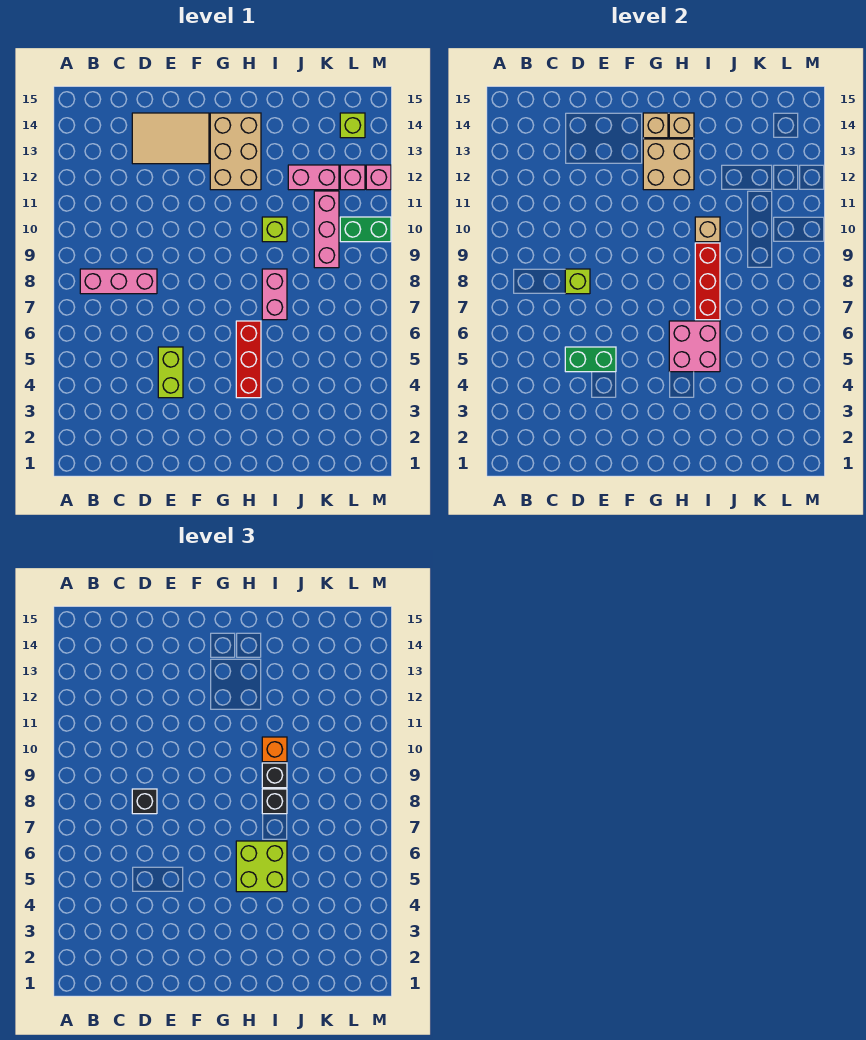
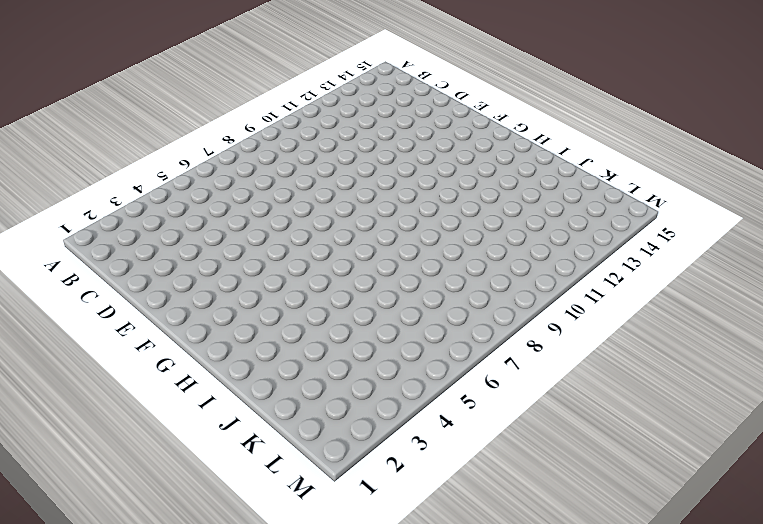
none -> pink brick B8:D8 level 1
none -> tan tile D13:F14 level 1
none -> lime brick E4:E5 level 1

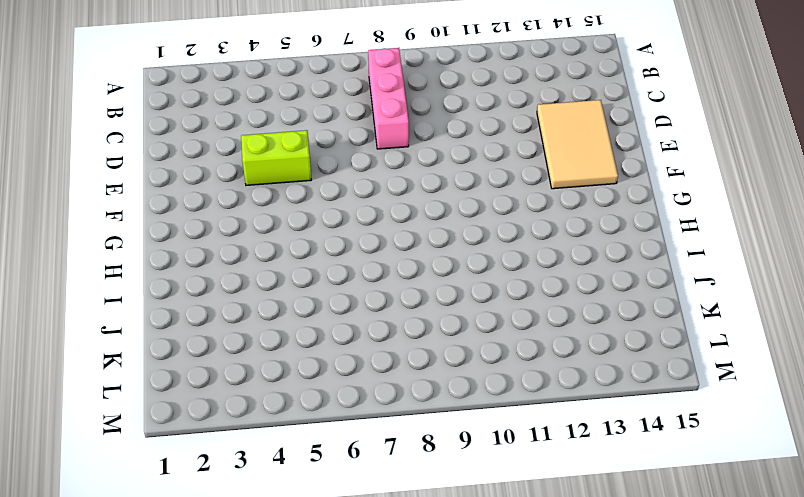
none -> tan brick G12:H14 level 1
none -> red brick H4:H6 level 1
none -> pink brick I7:I8 level 1

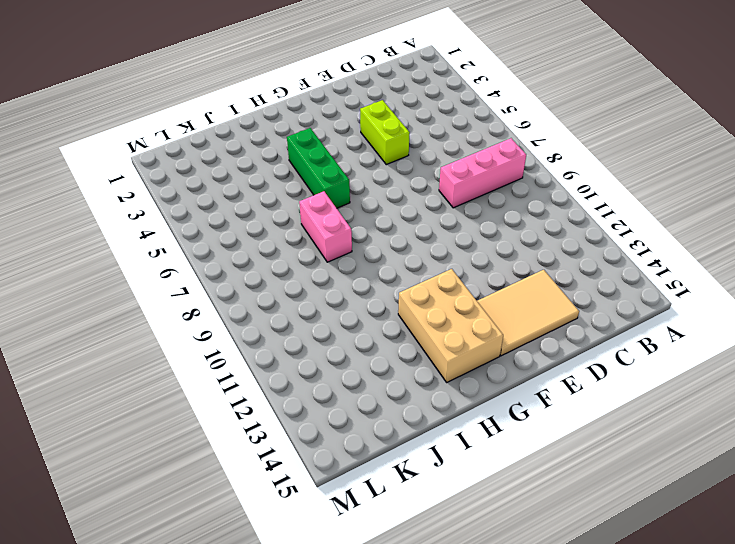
green brick H4:H6 level 1 -> red brick H4:H6 level 1
none -> lime brick I10 level 1
none -> pink brick J12:K12 level 1
none -> pink brick K9:K11 level 1

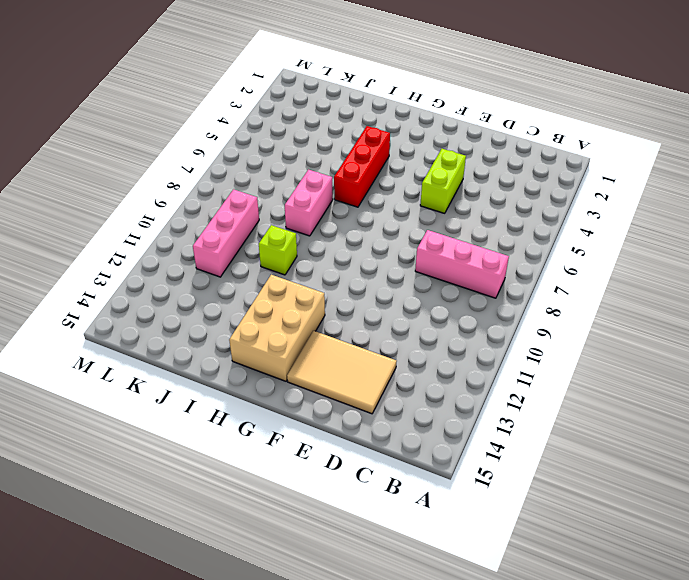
none -> pink brick J12:K12 level 1
none -> green brick L10:M10 level 1
none -> pink brick L12 level 1

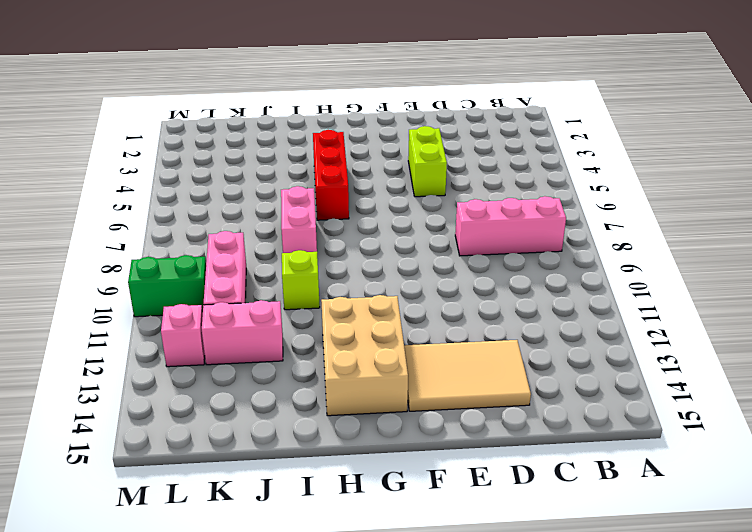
none -> lime brick L14 level 1
none -> pink brick M12 level 1
none -> green brick D5:E5 level 2

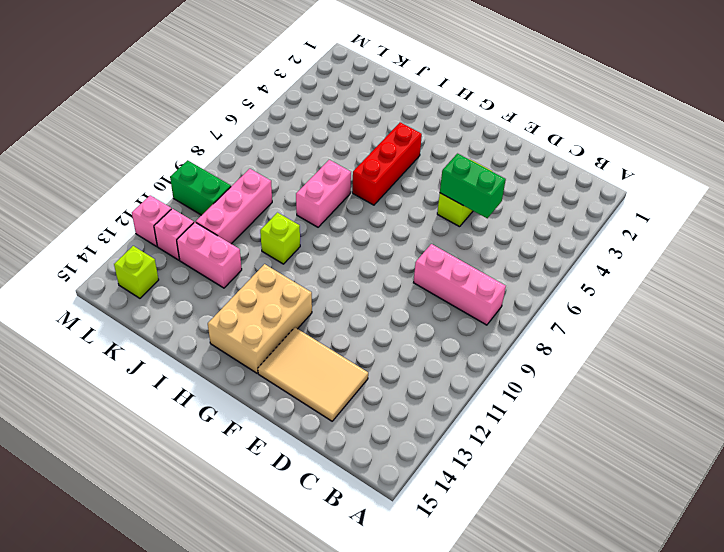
none -> lime brick D8 level 2
none -> tan brick G12:H13 level 2
none -> tan brick G14 level 2

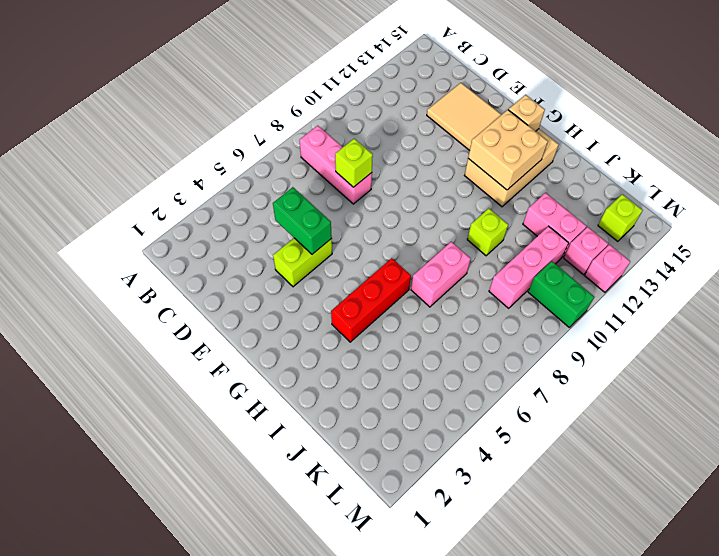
none -> pink brick H5:I6 level 2
none -> tan brick H14 level 2
none -> red brick I7:I9 level 2

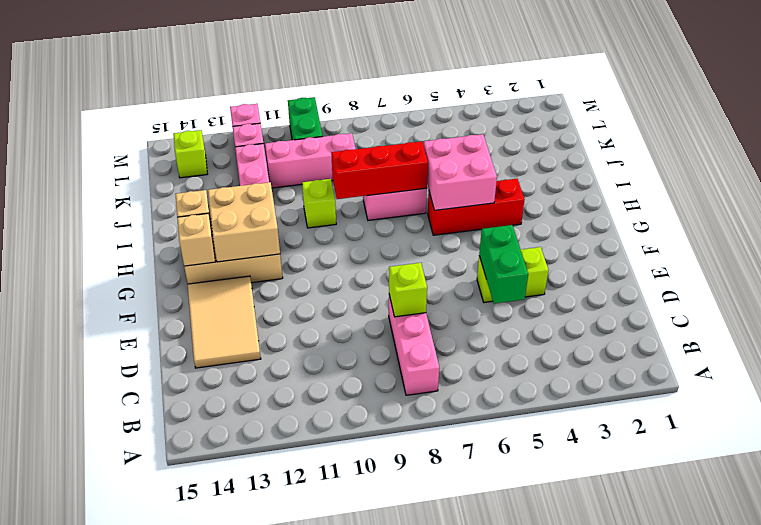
none -> tan brick I10 level 2
none -> black brick D8 level 3
none -> lime brick H5:I6 level 3

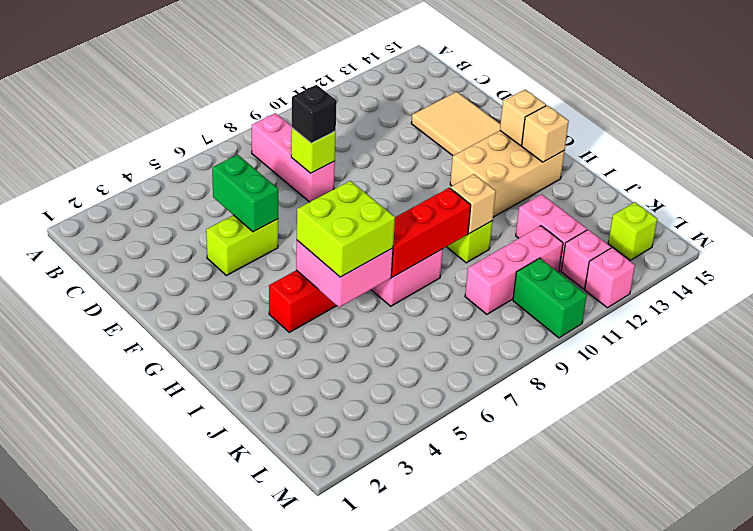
none -> tan brick G12:H13 level 2
none -> black brick I8 level 3
none -> black brick I9 level 3

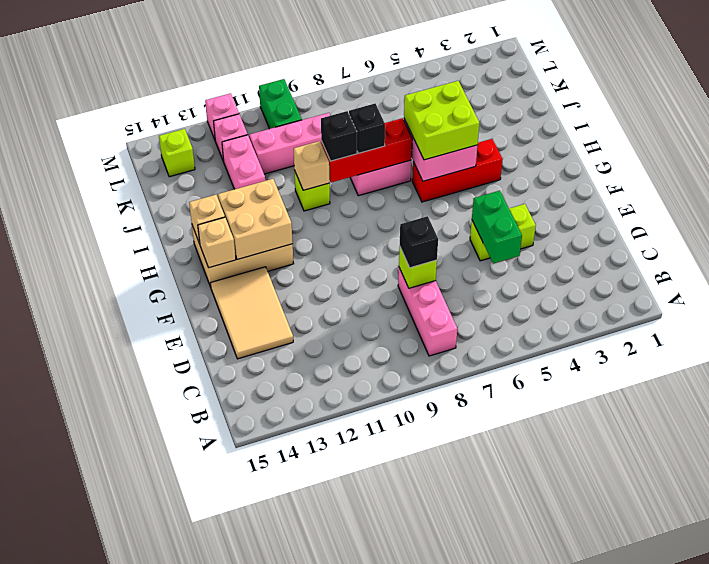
none -> orange brick I10 level 3

